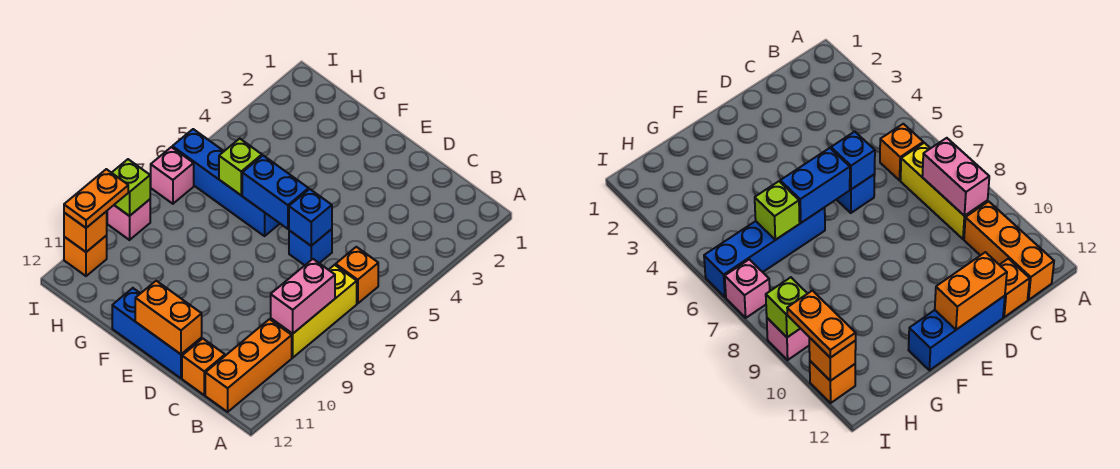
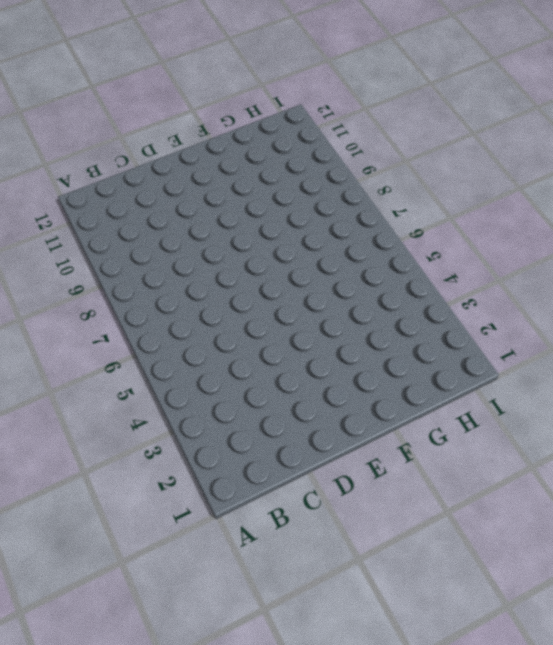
none -> orange brick B6 level 1
none -> yellow brick B7:B9 level 1
none -> orange brick B10:B12 level 1

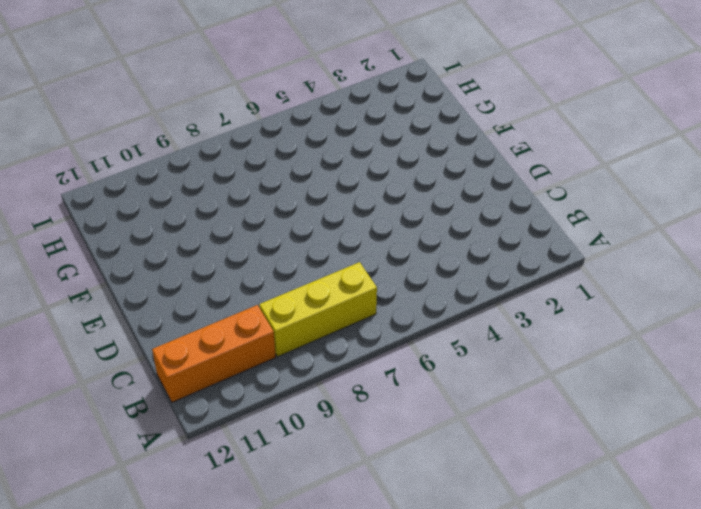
none -> orange brick B6 level 1
none -> orange brick C12 level 1
none -> blue brick D6 level 1

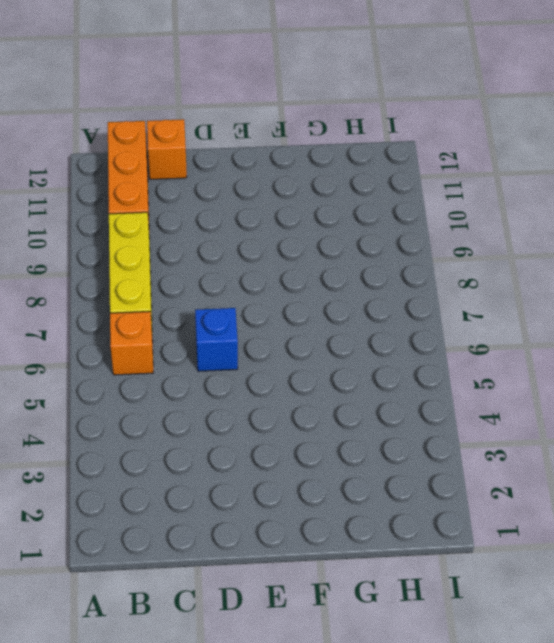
none -> blue brick D12:F12 level 1
none -> blue brick F6:I6 level 1
none -> pink brick I7 level 1

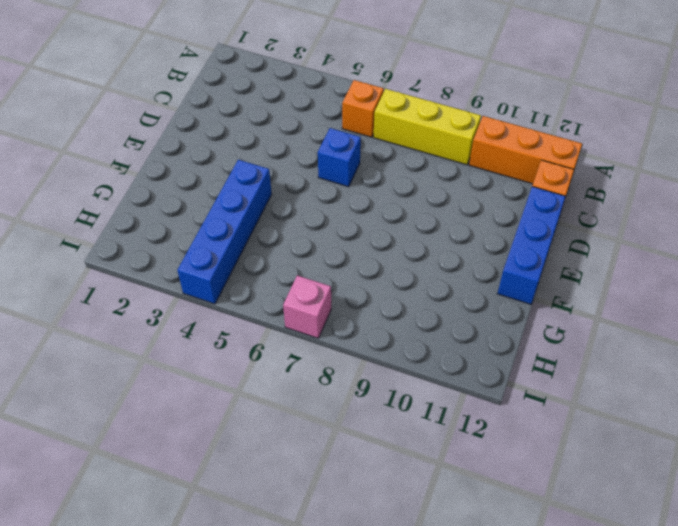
blue brick F4:I4 level 1 -> blue brick F6:I6 level 1
none -> pink brick I9 level 1
none -> orange brick I11 level 1
none -> pink brick B8:B9 level 2

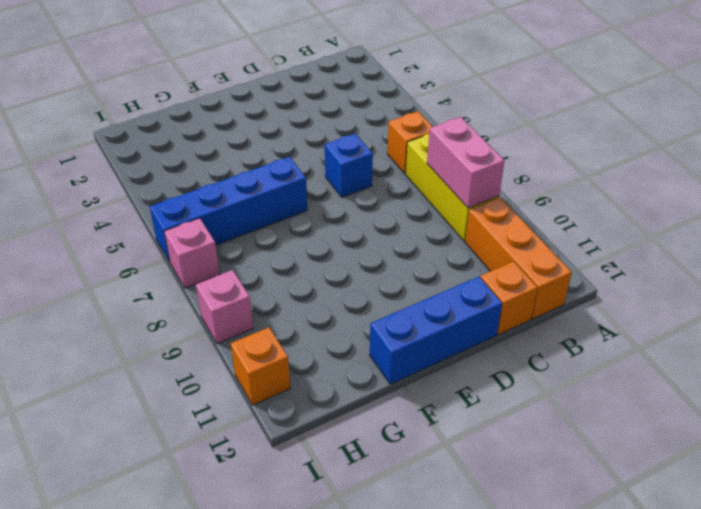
none -> blue brick D6 level 2
none -> orange brick D12:E12 level 2
none -> blue brick E6:F6 level 2

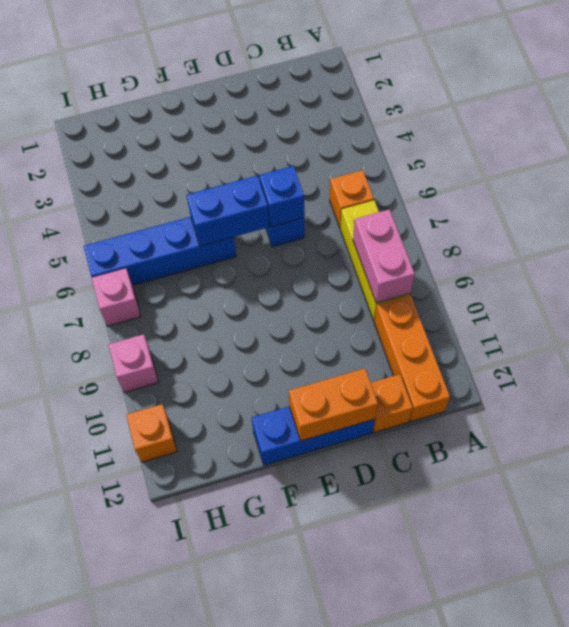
none -> lime brick G6 level 2
none -> lime brick I9 level 2
none -> orange brick I11 level 2

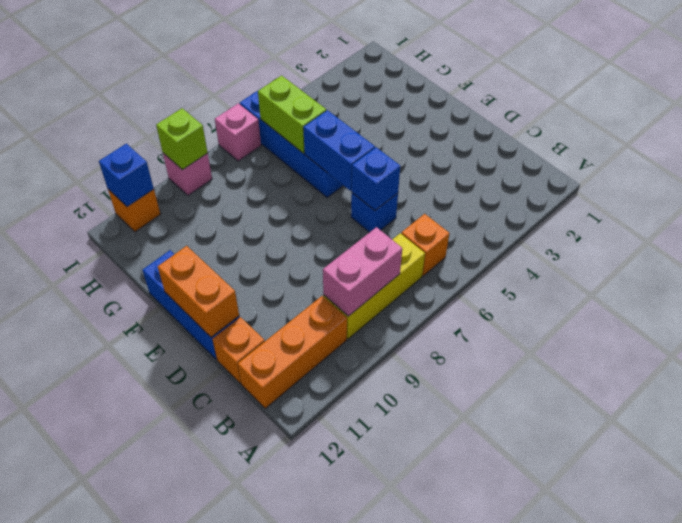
lime brick G6:H6 level 2 -> lime brick G6 level 2
blue brick I11 level 2 -> orange brick I11 level 2
none -> orange plate I10:I11 level 3

